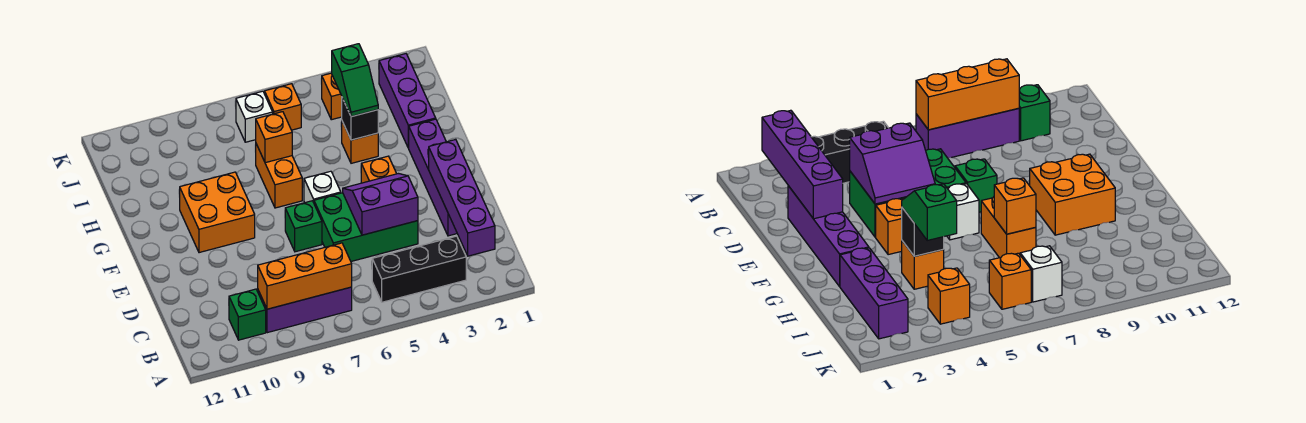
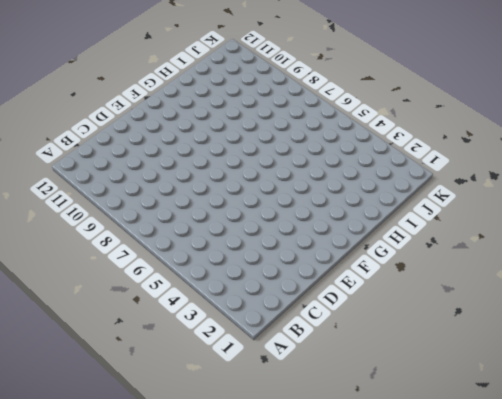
none -> black brick B3:B5 level 1
none -> purple brick B7:B9 level 1
none -> green brick B10 level 1

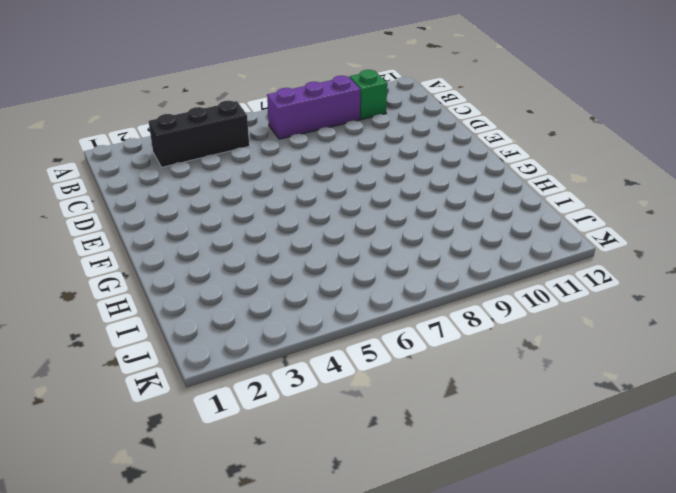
none -> purple brick D2:G2 level 1
none -> green brick D4:E6 level 1
none -> green brick E7 level 1

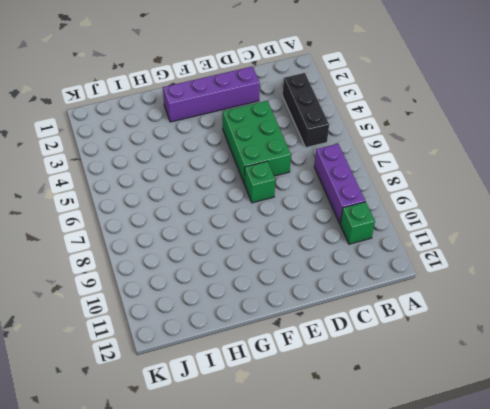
none -> orange brick F4 level 1
none -> white brick F6 level 1
none -> orange brick F9:G10 level 1

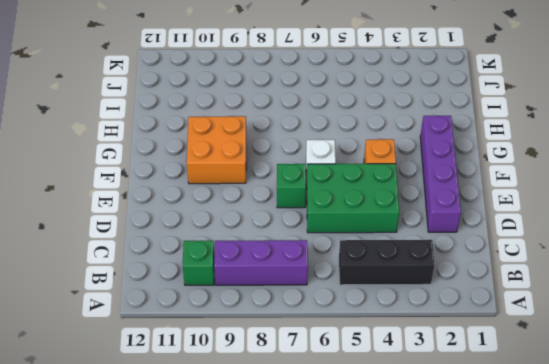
none -> orange brick G7:H7 level 1
none -> purple brick H2:J2 level 1
none -> orange brick H4 level 1

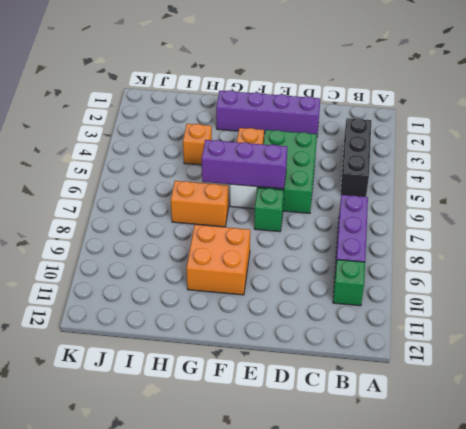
purple brick E6:G6 level 2 -> purple brick H2:J2 level 1
none -> orange brick J4 level 1
none -> orange brick J6 level 1
none -> white brick J7 level 1

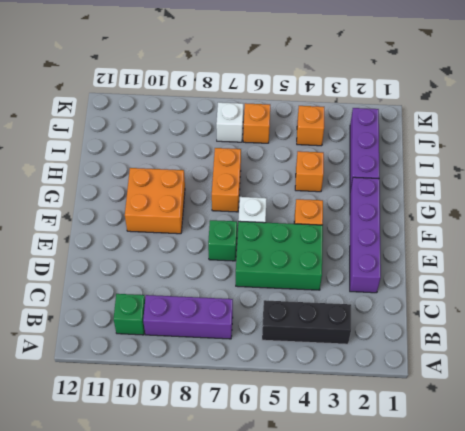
none -> purple brick B2:E2 level 2
none -> orange brick B7:B9 level 2
none -> purple slope D4:E5 level 2 top D

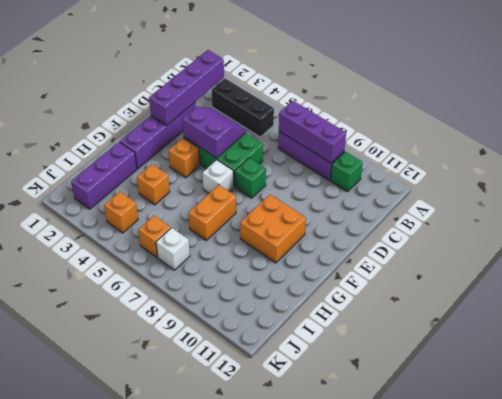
purple brick B7:B9 level 2 -> orange brick B7:B9 level 2
purple slope D4:E5 level 2 top E -> purple slope D4:E5 level 2 top D
none -> black brick H4 level 2
none -> orange brick H7 level 2
none -> green slope H4:I4 level 3 top I

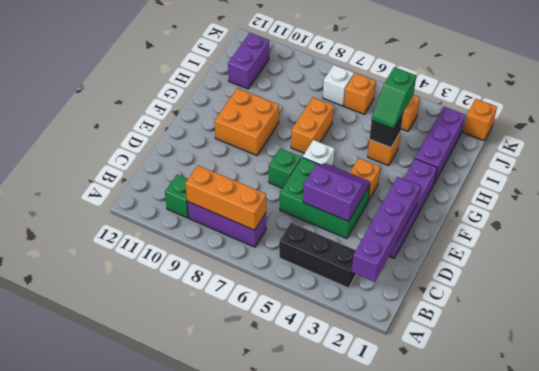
purple brick I11:J11 level 1 -> none
orange brick K1 level 1 -> orange brick H7 level 2

